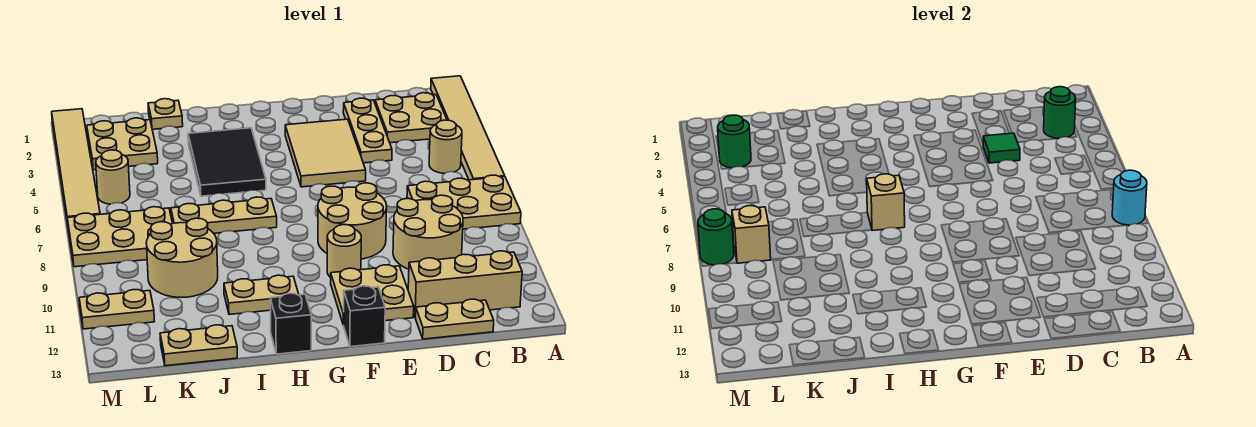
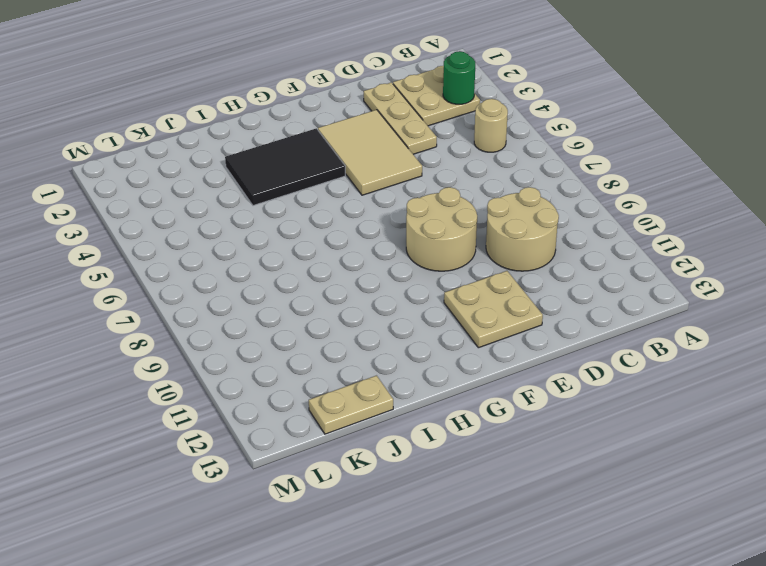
black tile G3:I4 level 1 -> black tile H3:I5 level 1
none -> tan tile A1:A6 level 1
none -> tan plate A7:C8 level 1
none -> tan brick B12:D12 level 1
none -> tan plate C13:D13 level 1

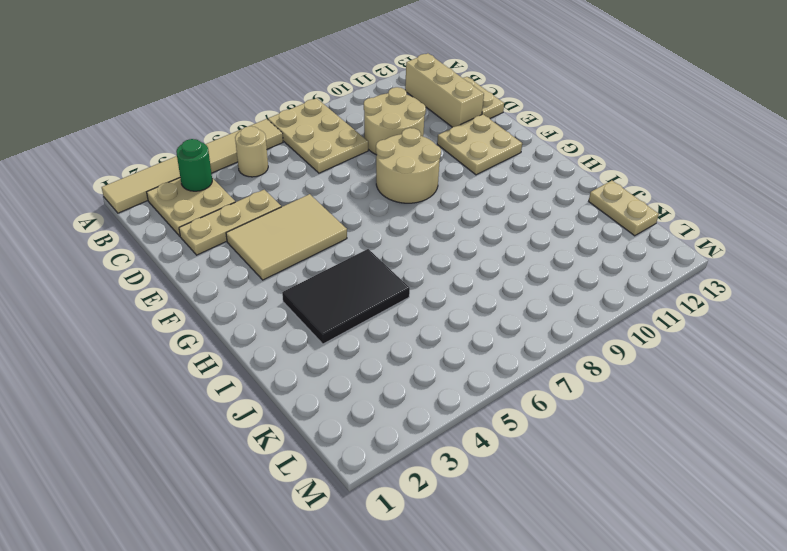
none -> tan round brick F10 level 1
none -> black brick F13 level 1
none -> tan plate H7:J7 level 1
none -> tan plate H11:I11 level 1

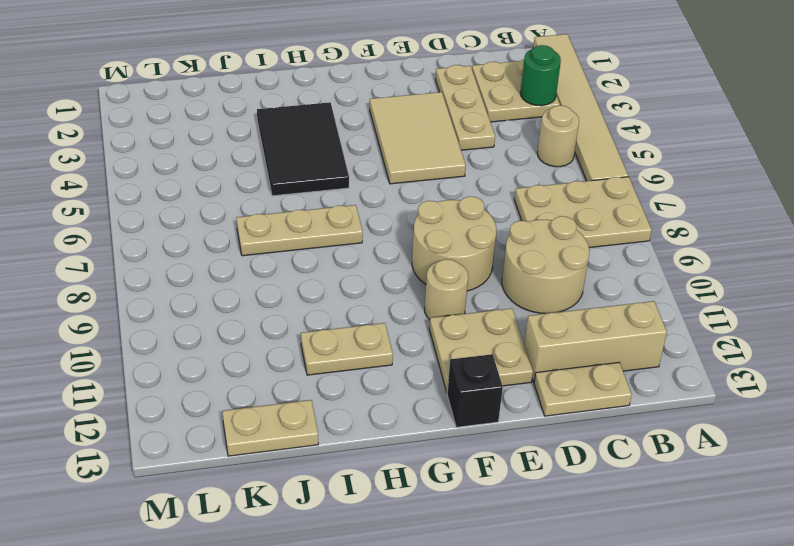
none -> black brick H13 level 1
none -> tan plate J1 level 1
none -> tan round brick J9:K10 level 1
none -> tan plate K2:L3 level 1

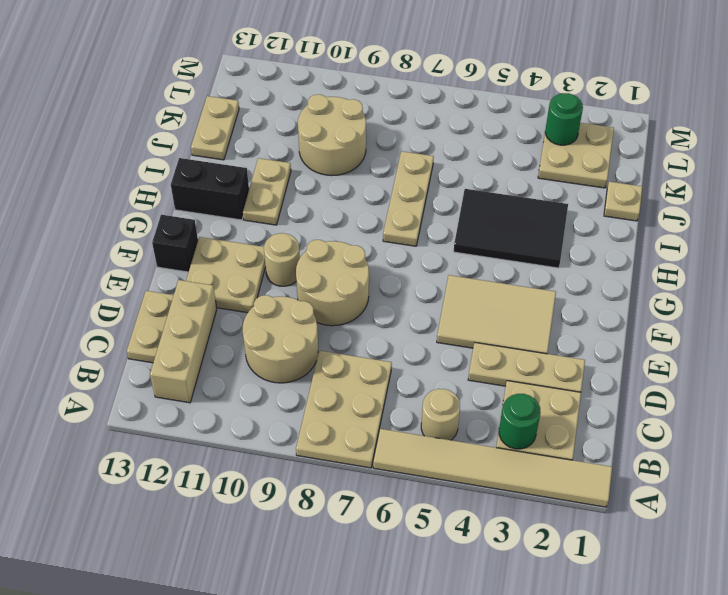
black brick H12:H13 level 1 -> black brick H13 level 1
none -> tan plate K7:M8 level 1
none -> tan round brick L5 level 1
none -> tan plate L11:M11 level 1
none -> tan tile M1:M6 level 1

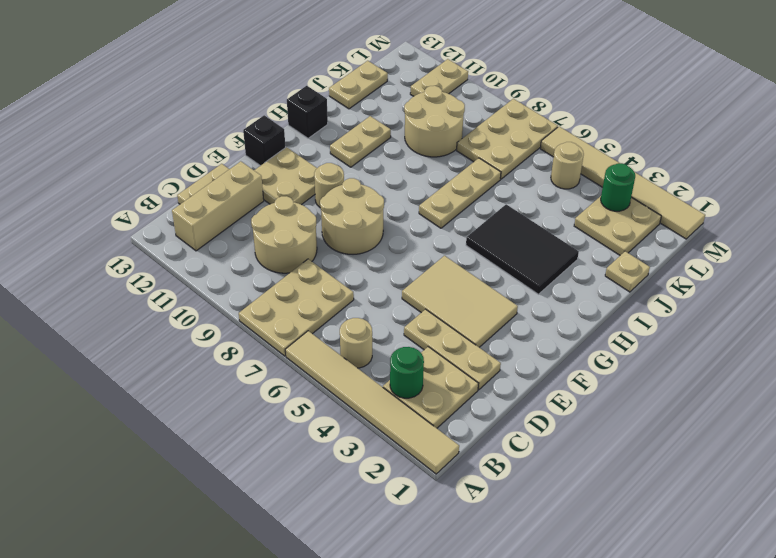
none -> cyan round brick A8 level 2
none -> green tile D4 level 2
none -> tan brick H7 level 2
none -> tan brick L8 level 2

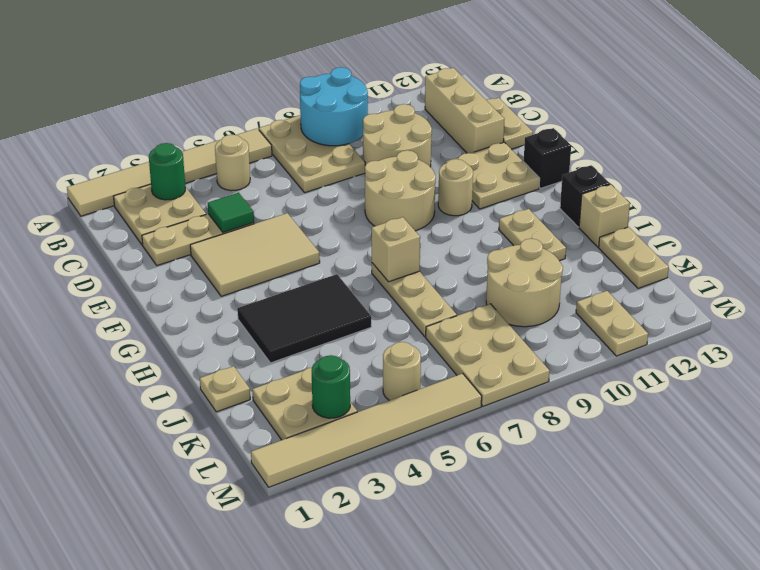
cyan round brick A8:B9 level 2 -> cyan round brick A8 level 2
tan brick I13 level 1 -> tan brick L8 level 2
none -> green round brick M8 level 2

